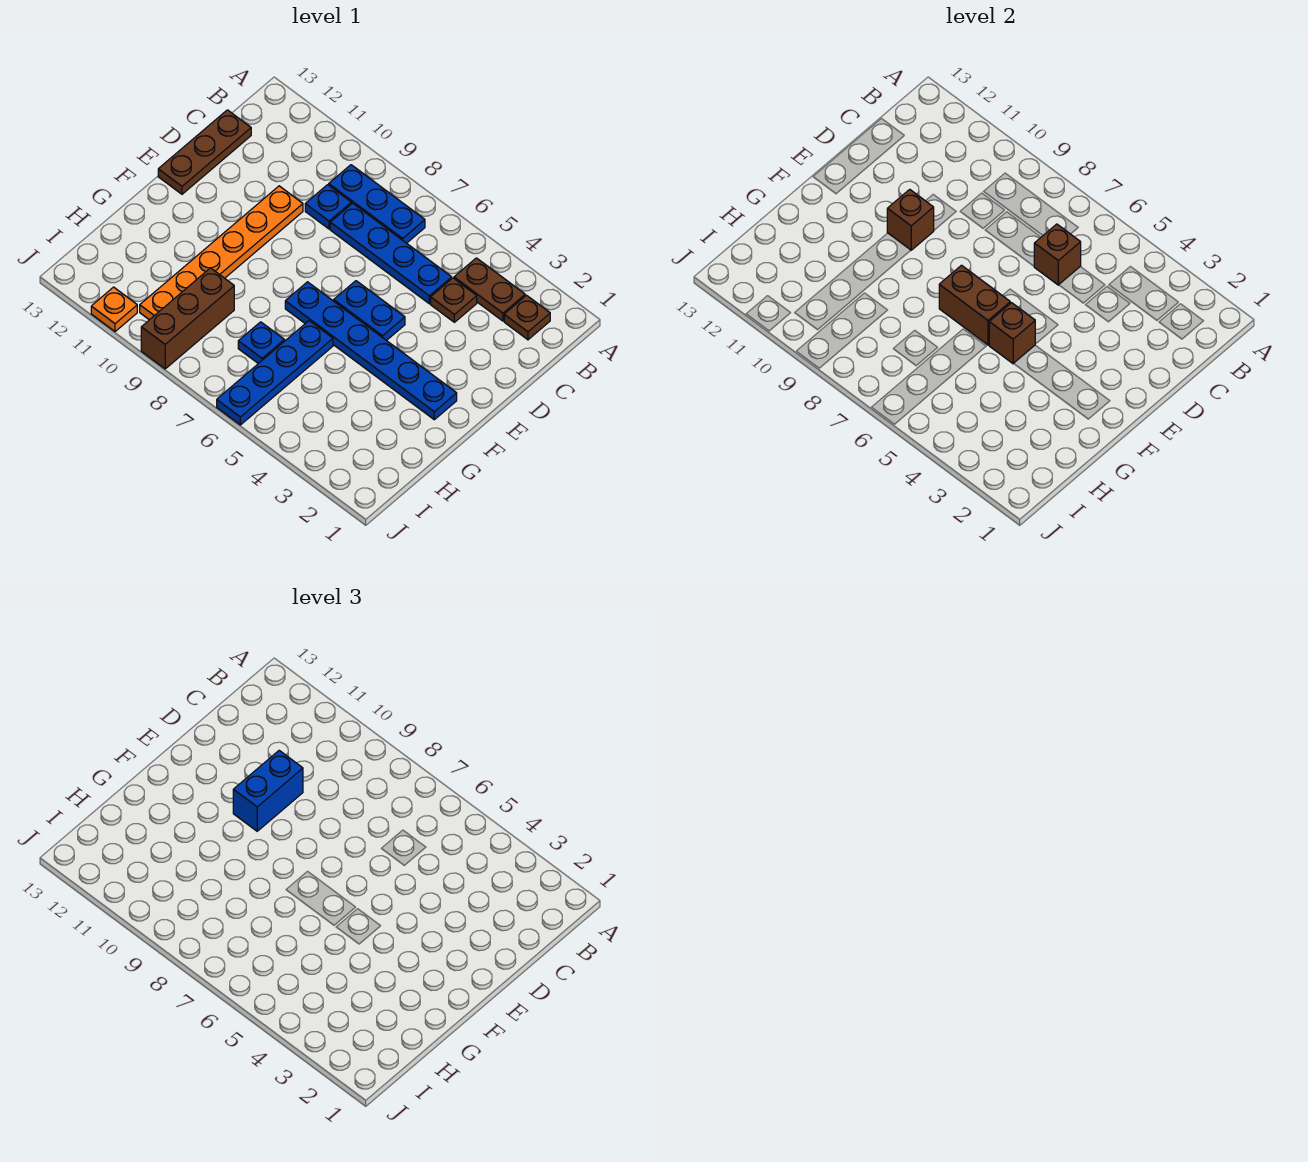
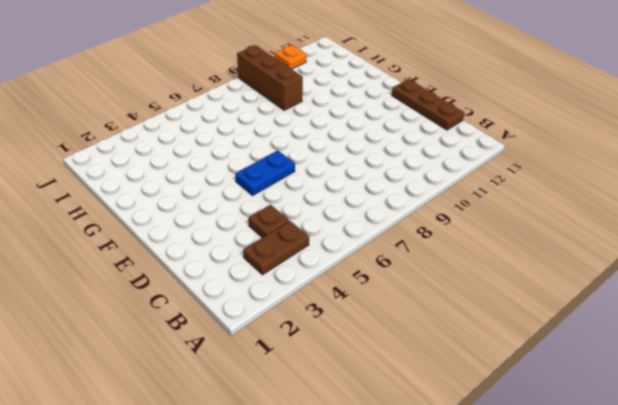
none -> brown plate B2 level 1
none -> blue plate B7:B9 level 1
none -> blue plate C5:C8 level 1

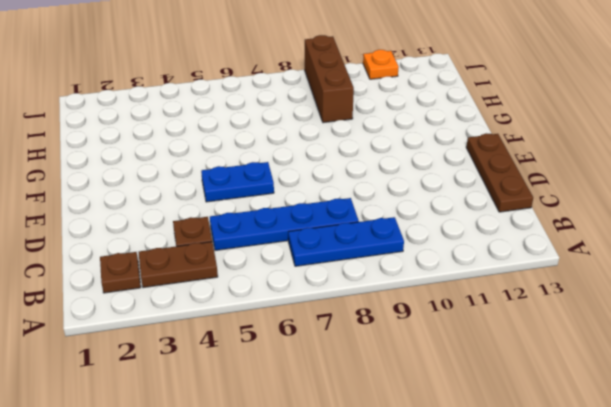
none -> blue plate C9 level 1
none -> orange plate D10:I10 level 1
none -> blue plate F2:F7 level 1

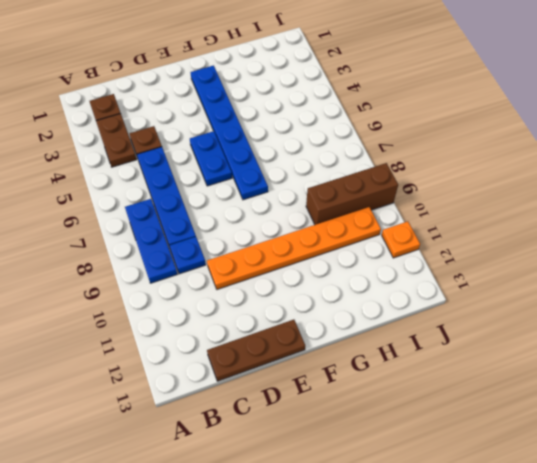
none -> blue plate G6:J6 level 1
none -> blue plate H7 level 1
none -> brown brick C6 level 2

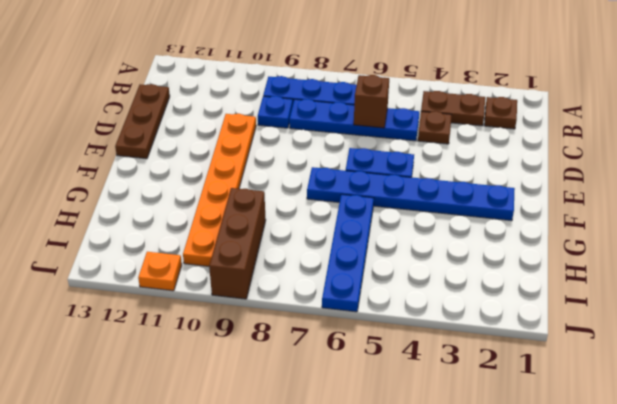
none -> blue plate H7 level 1
none -> brown brick E10 level 2
none -> brown brick F5 level 2

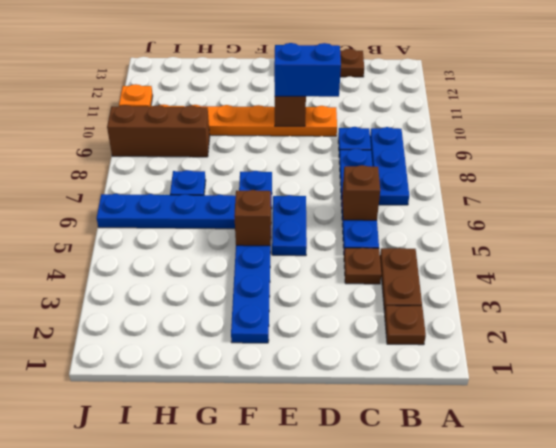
none -> brown brick F6:F7 level 2

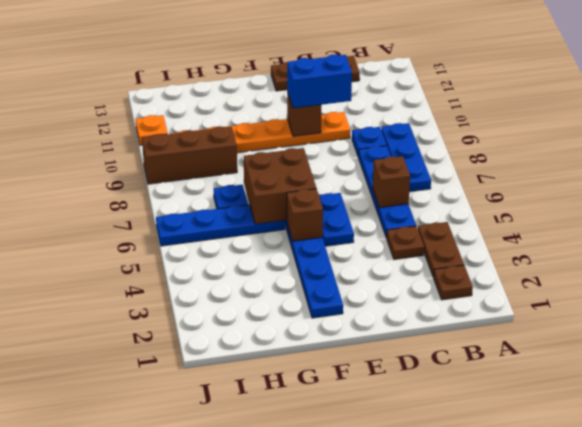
brown brick F6:G7 level 2 -> brown brick F6:F7 level 2

